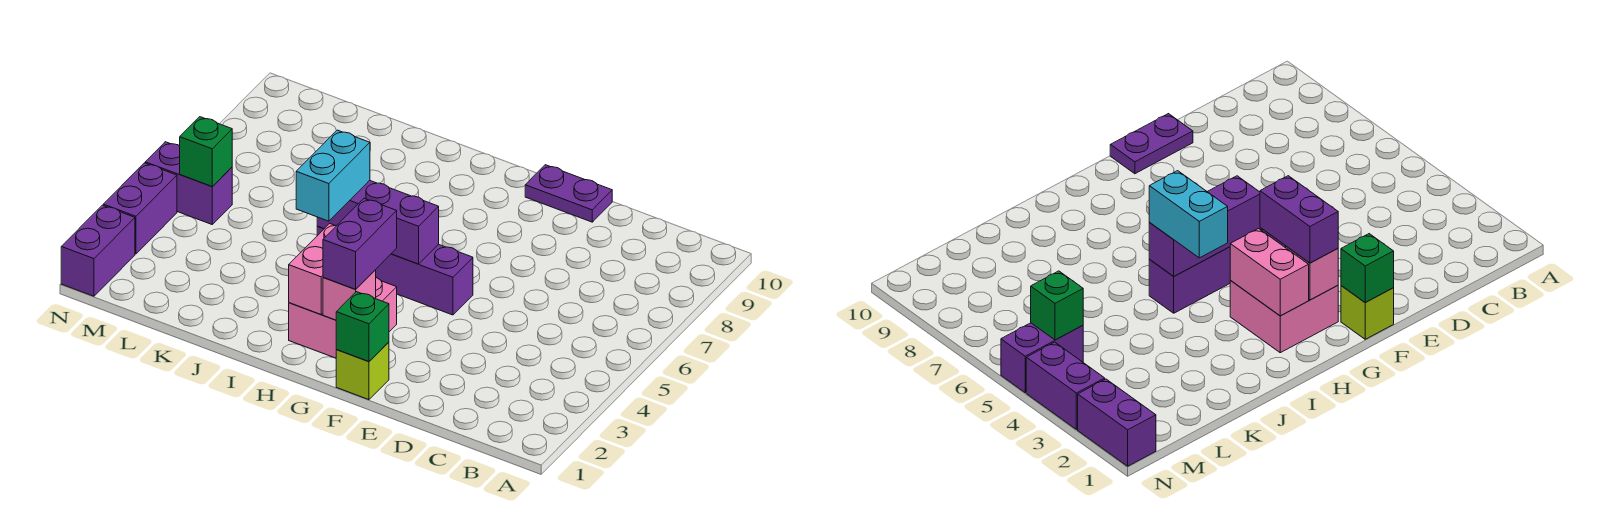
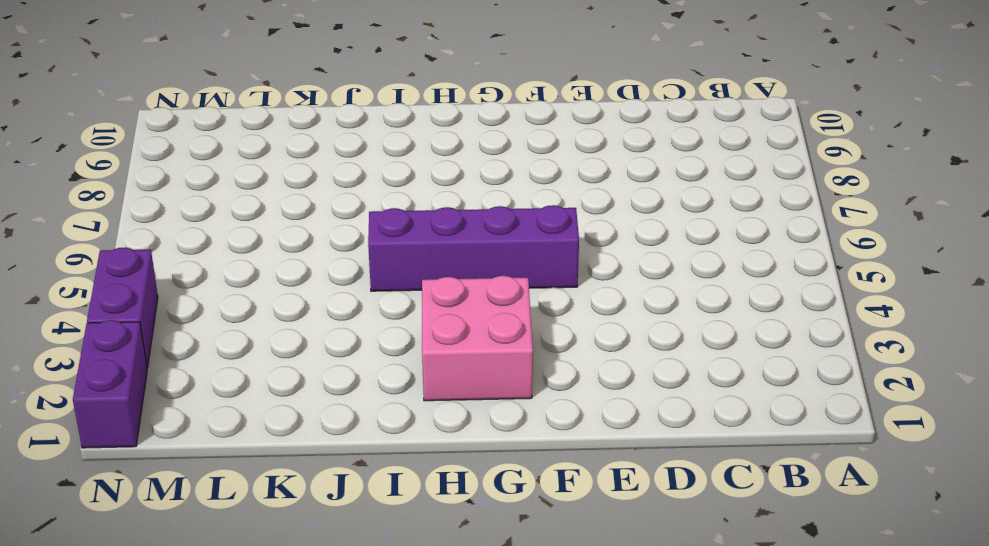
none -> purple plate E10:F10 level 1
none -> lime brick F1 level 1
none -> purple brick M5:N5 level 1

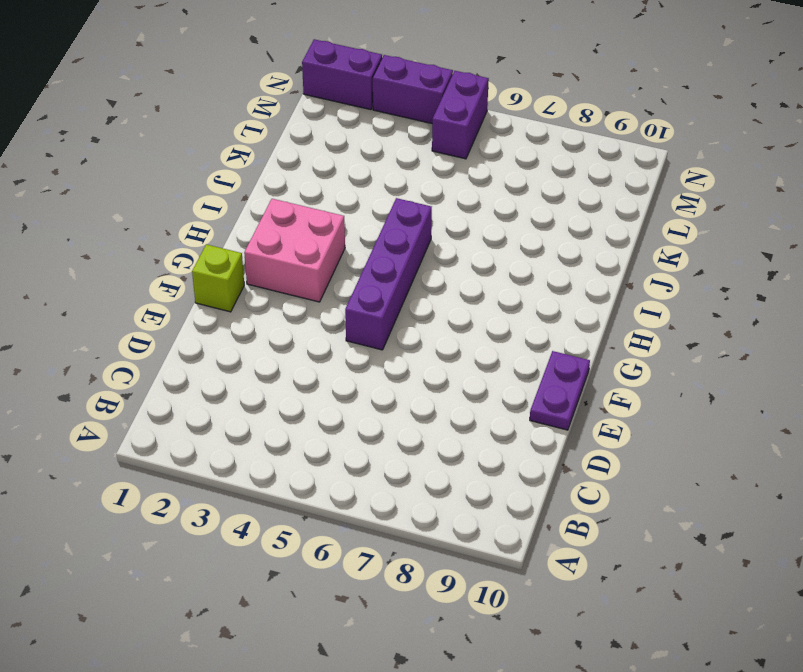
none -> green brick F1 level 2
none -> pink brick G2 level 2
none -> purple brick G5:I5 level 2

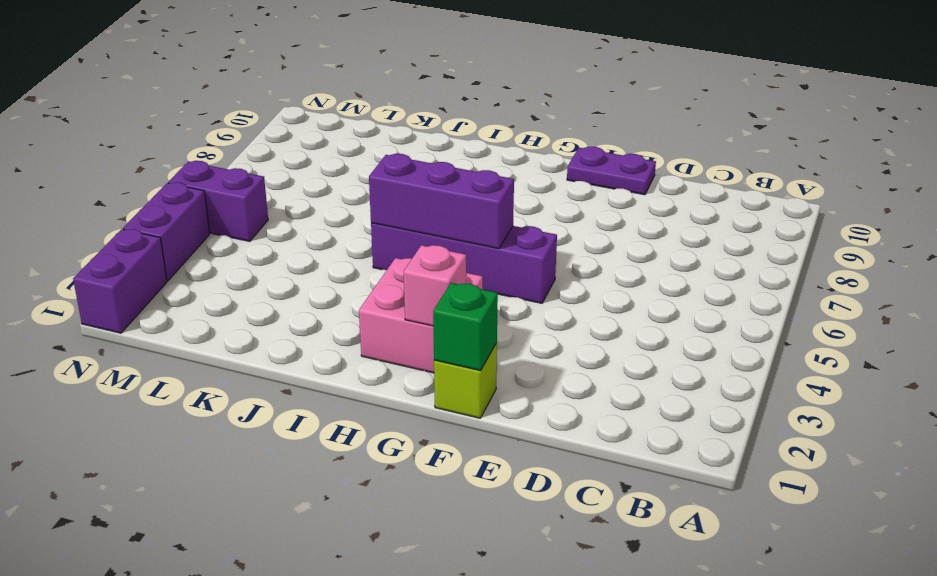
none -> pink brick H2:H3 level 2
none -> green brick M5 level 2
none -> purple brick G2:G3 level 3

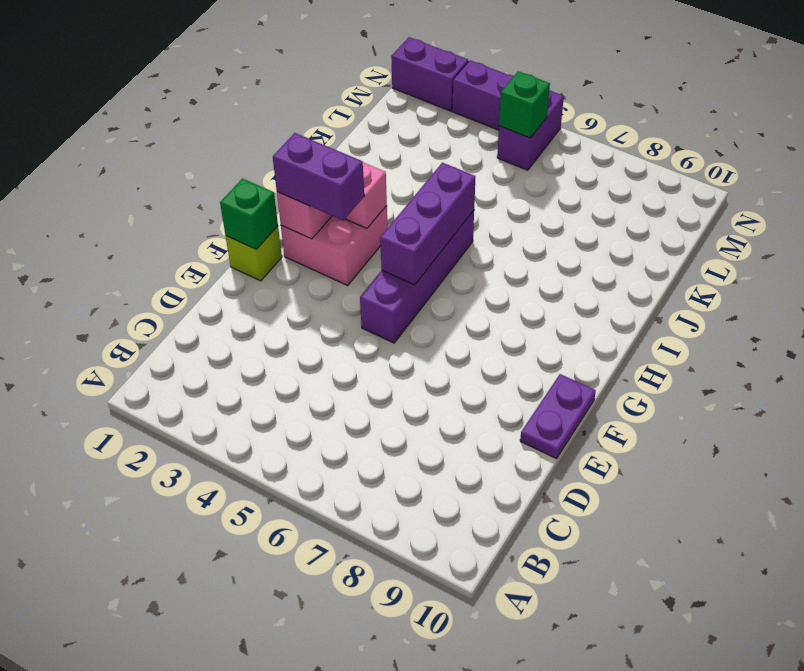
none -> cyan brick I4:I5 level 3

